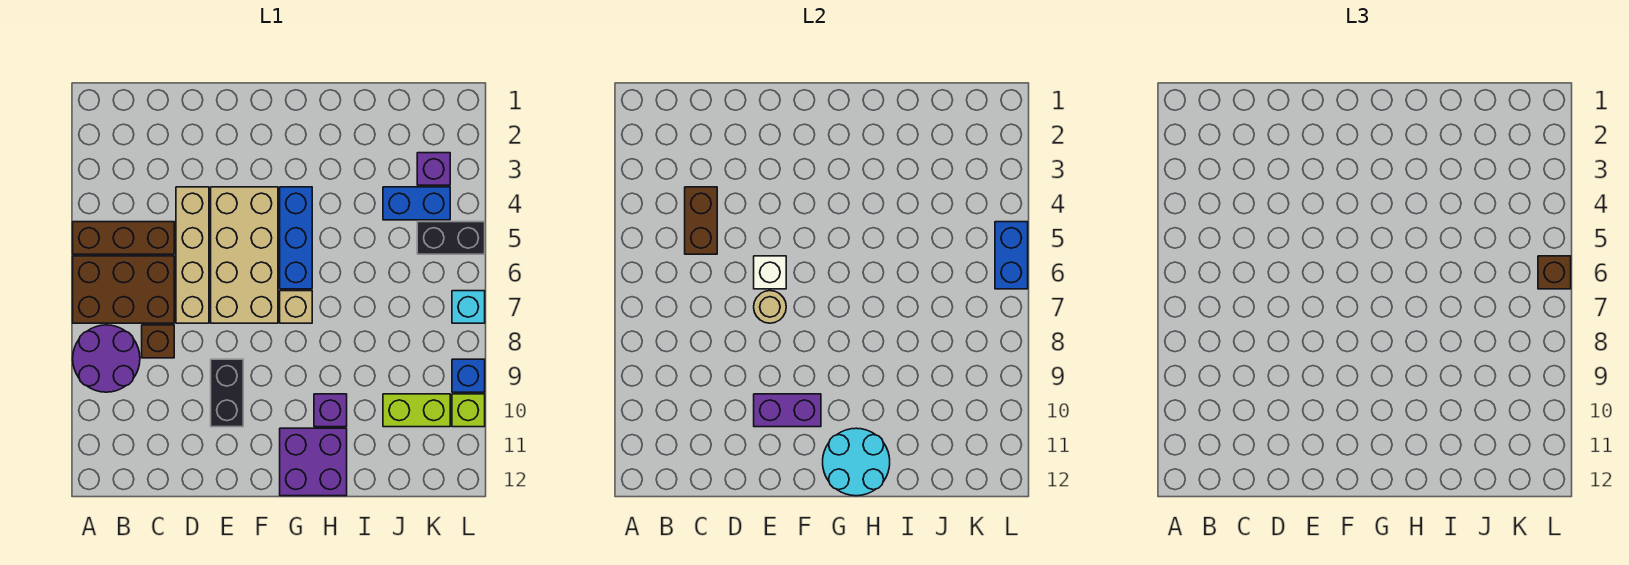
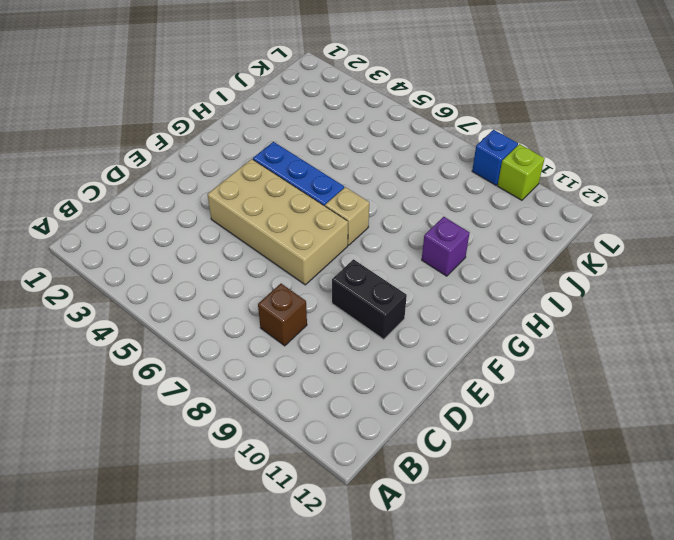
none -> brown brick A5:C5 level 1
none -> brown brick A6:C7 level 1
none -> purple round brick A8:B9 level 1

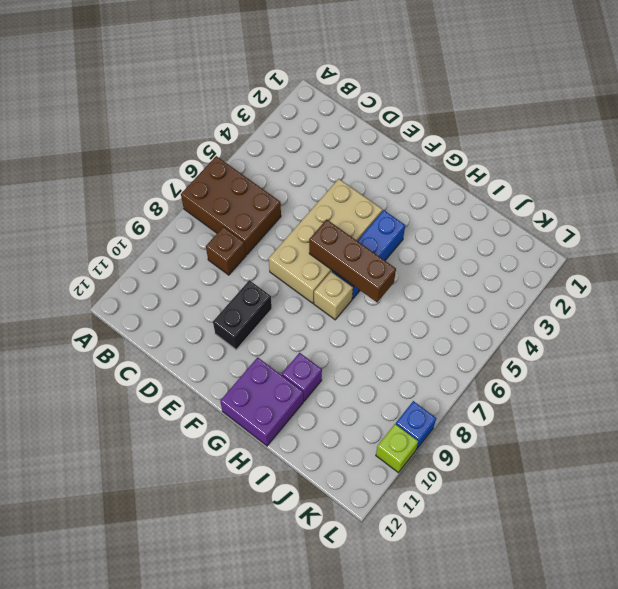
brown brick F6:H6 level 2 -> brown brick A5:C5 level 1
none -> purple round brick A8:B9 level 1
none -> tan brick D4:D7 level 1
none -> blue brick J4:K4 level 1

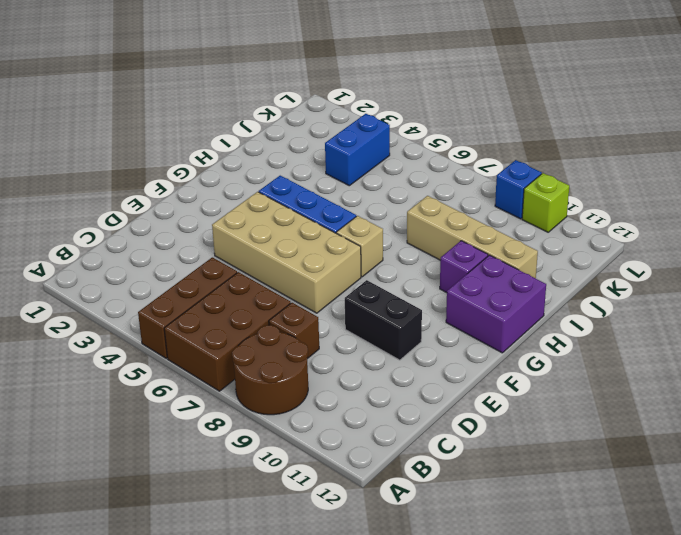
brown round brick A8:B9 level 1 -> purple round brick A8:B9 level 1
tan brick I8:I11 level 1 -> tan brick D4:D7 level 1
none -> lime brick J10:K10 level 1
none -> purple brick K3 level 1
none -> black brick K5:L5 level 1

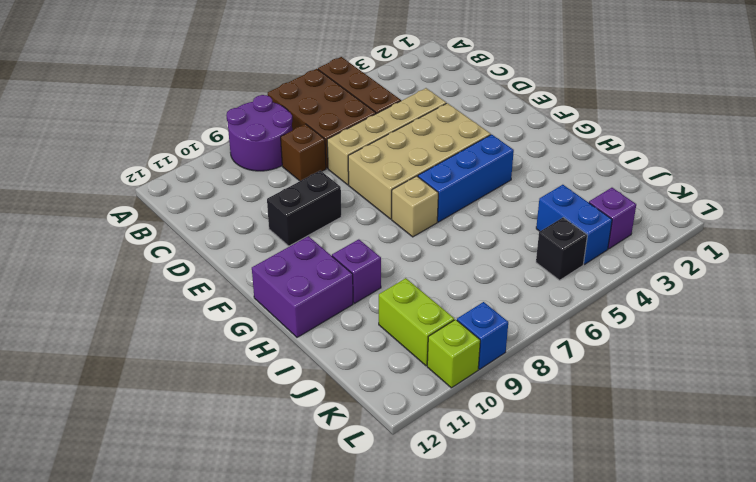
black brick K5 level 1 -> black brick K5:L5 level 1
none -> cyan brick L7 level 1
none -> brown brick C4:C5 level 2
none -> white brick E6 level 2

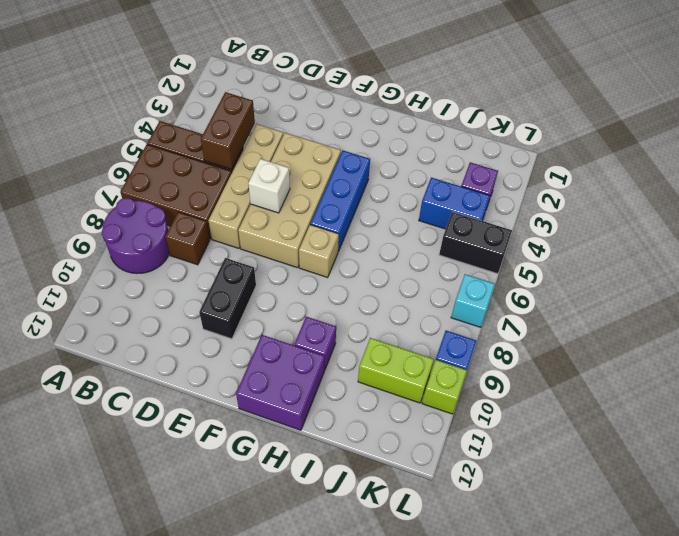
none -> tan round brick E7 level 2
none -> purple brick E10:F10 level 2
none -> cyan round brick G11:H12 level 2

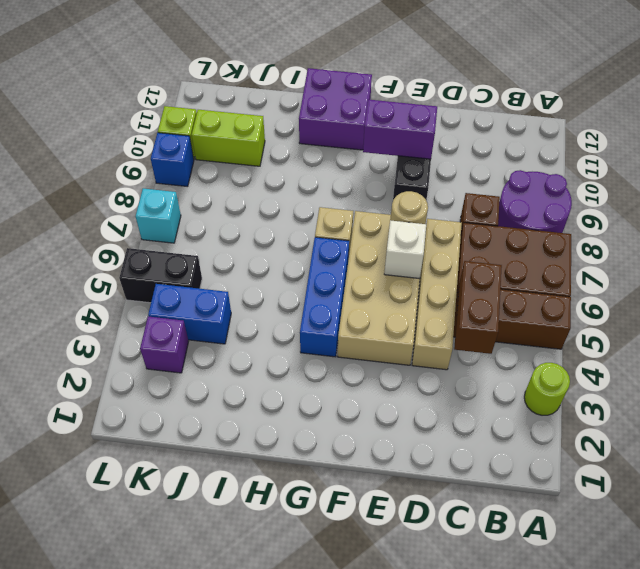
lime round brick A3 level 1 -> none
none -> purple brick H10 level 1
none -> cyan round brick G11:H12 level 2
none -> blue brick L5:L6 level 2

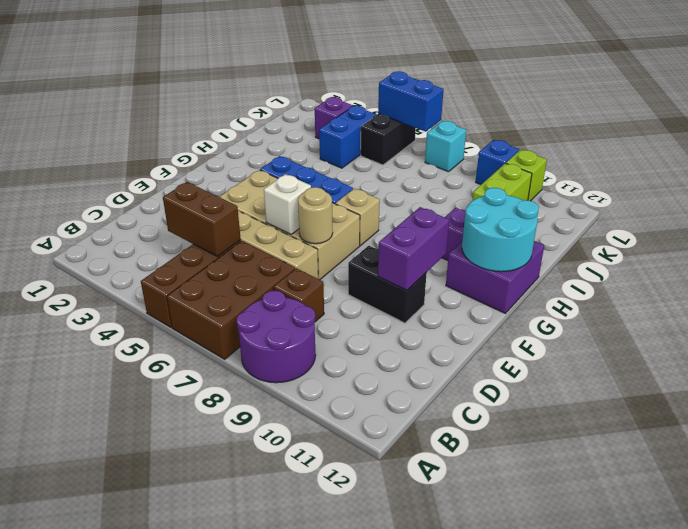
none -> brown brick L6 level 3

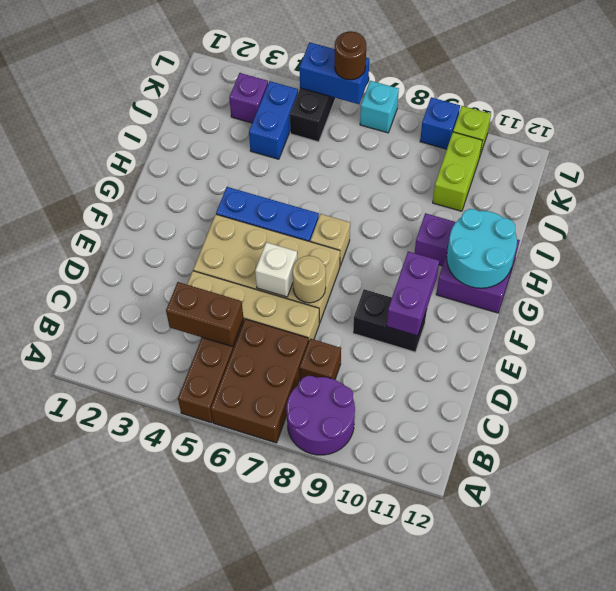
brown round brick L6 level 3 -> brown brick L6 level 3

